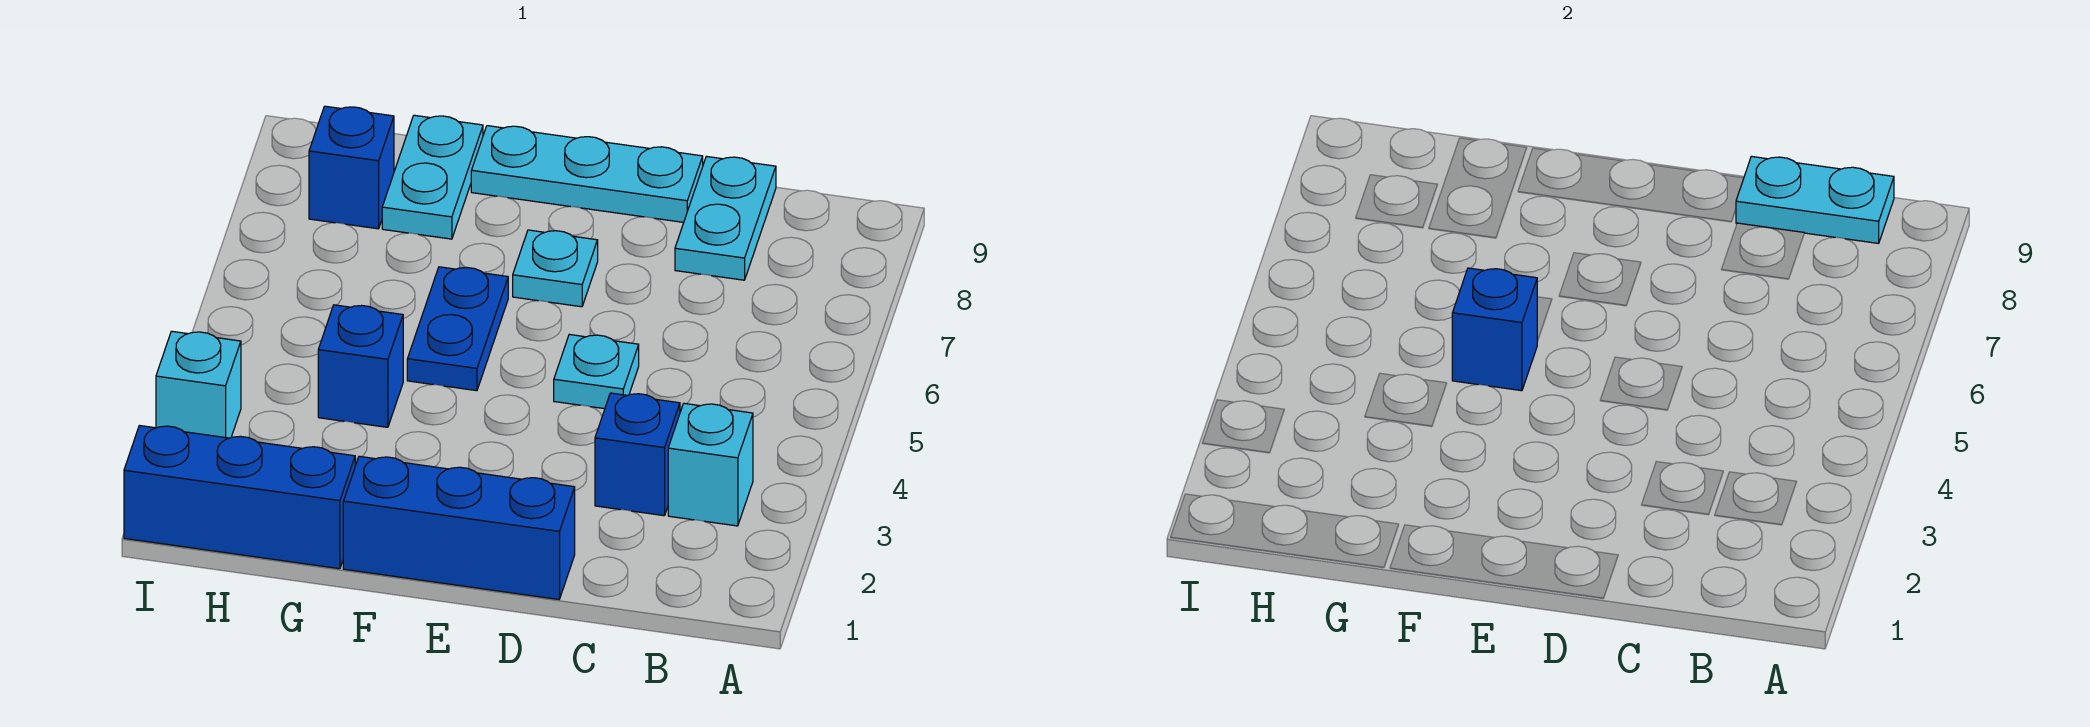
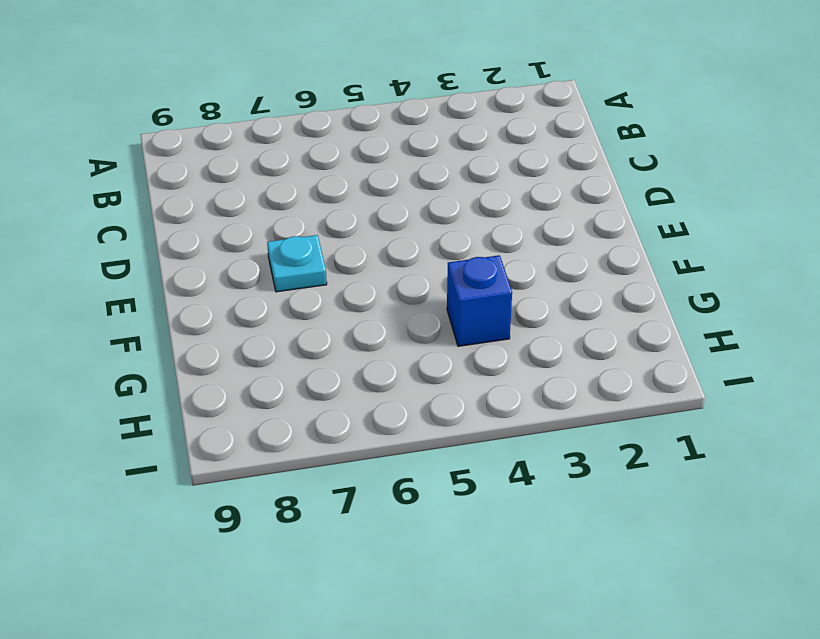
none -> cyan brick B3 level 1
none -> blue brick C3 level 1
none -> cyan plate C8:C9 level 1

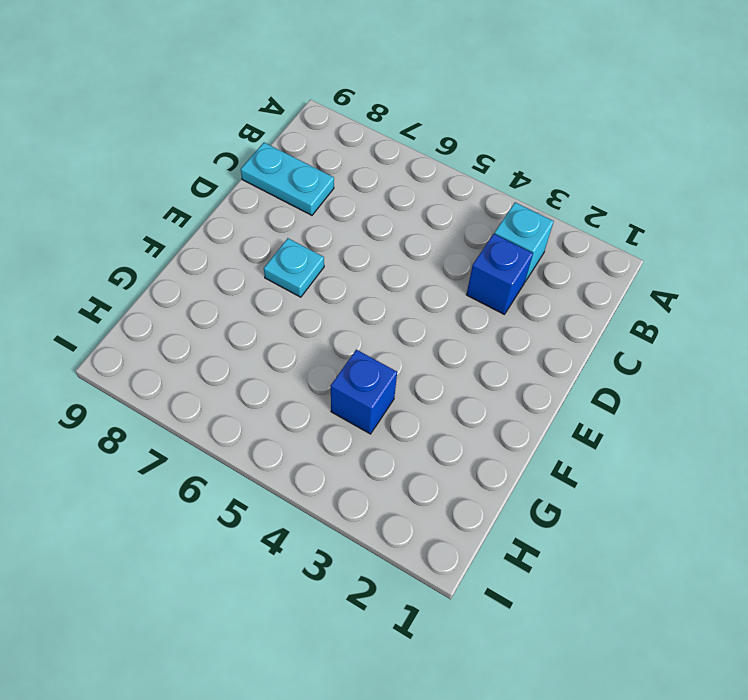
none -> blue brick D1:F1 level 1
none -> cyan plate D5 level 1
none -> cyan plate D9:F9 level 1

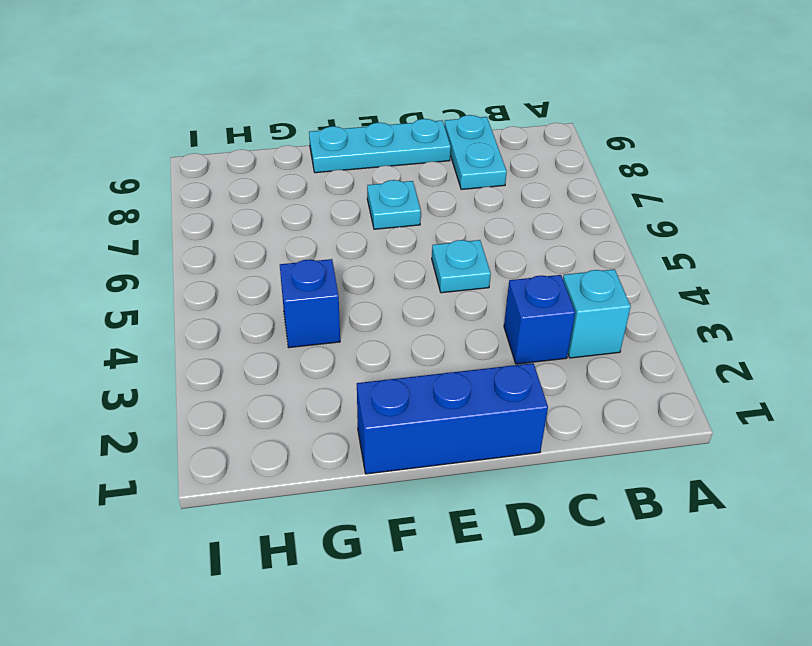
none -> blue plate F5:F6 level 1
none -> blue brick G1:I1 level 1
none -> cyan plate G8:G9 level 1

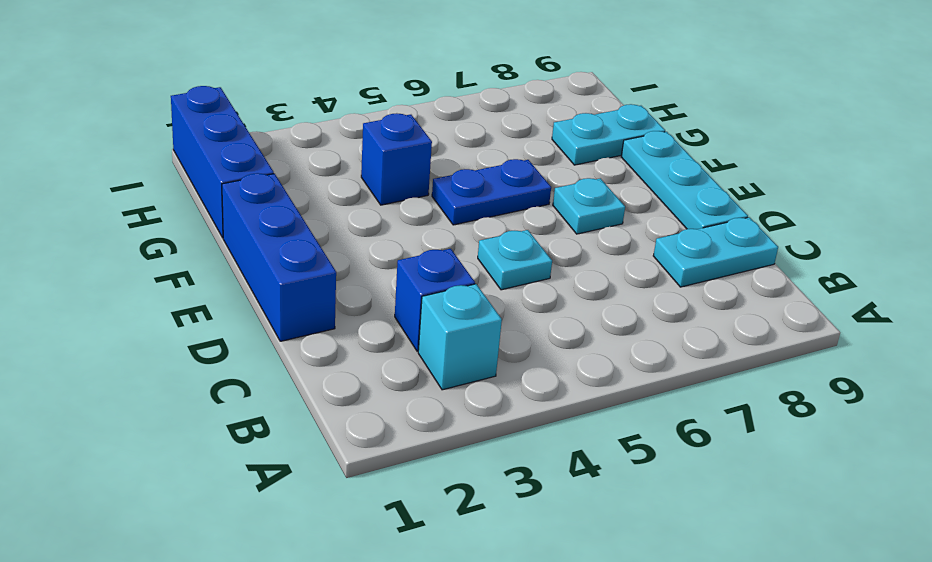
none -> blue brick H8 level 1
none -> cyan brick I3 level 1
none -> cyan plate B9:C9 level 2

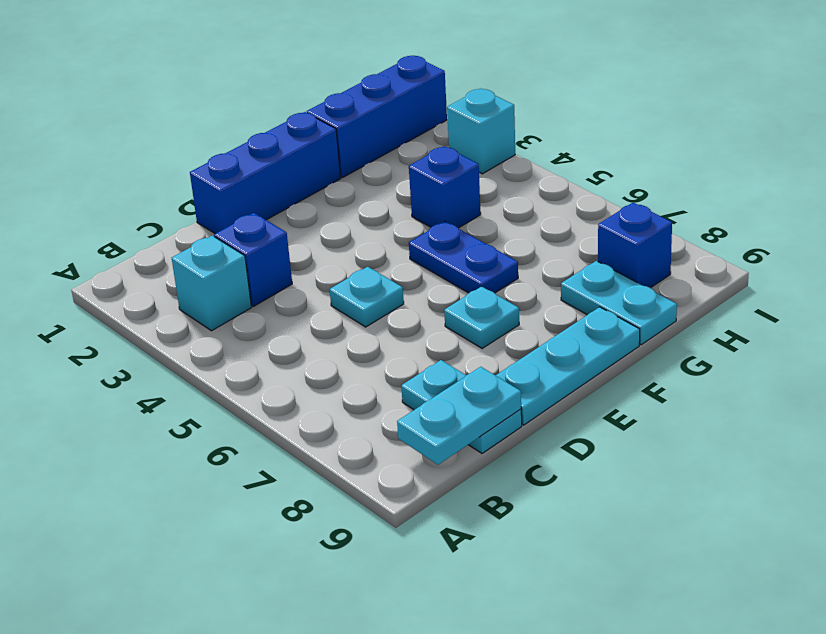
none -> blue brick F5 level 2

